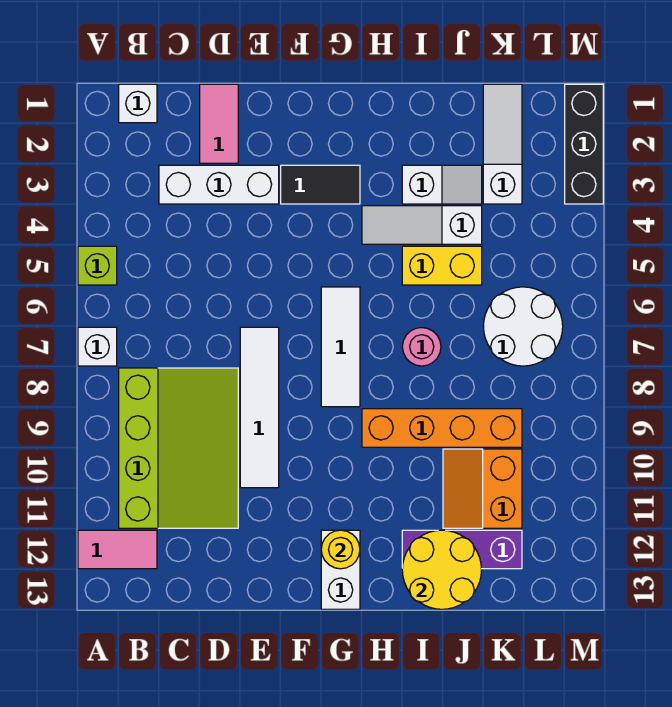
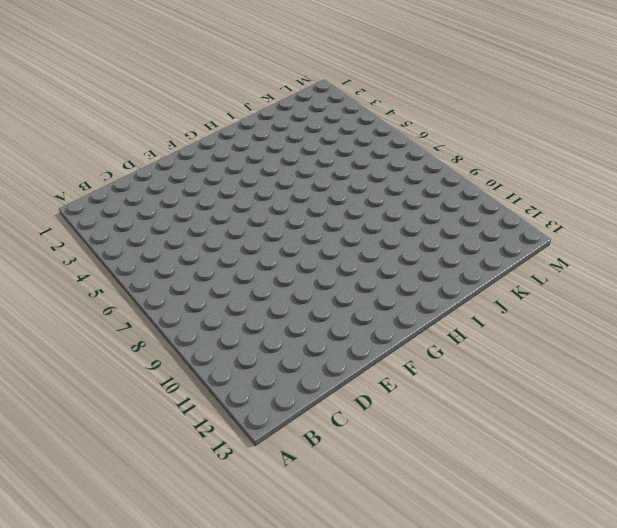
none -> lime brick A5 level 1
none -> white brick A7 level 1
none -> pink tile A12:B12 level 1

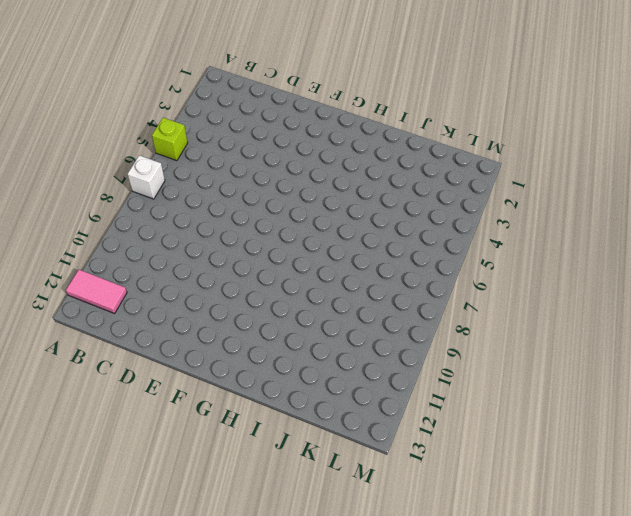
none -> white brick B1 level 1
none -> lime slope B8:D11 level 1 top B
none -> white brick C3:E3 level 1

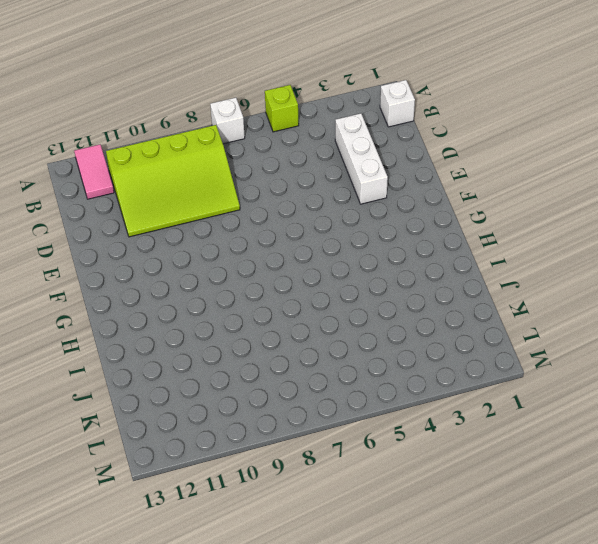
none -> pink tile D1:D2 level 1
none -> white tile E7:E10 level 1
none -> black tile F3:G3 level 1

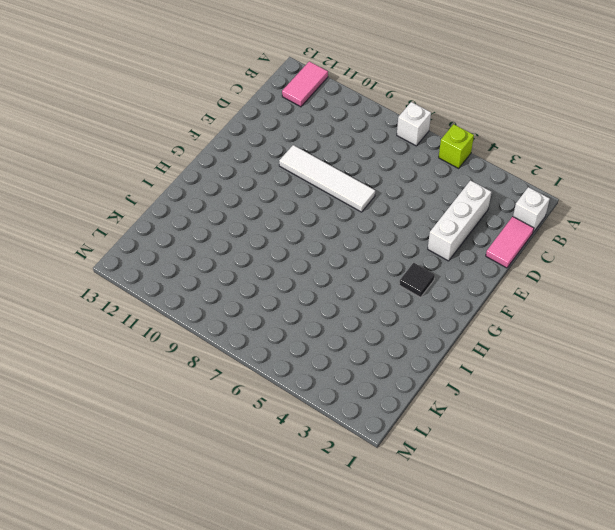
pink tile C1:D1 level 1 -> pink tile D1:D2 level 1
black tile G3 level 1 -> black tile F3:G3 level 1
none -> lime slope B8:D11 level 1 top B
none -> white tile G6:G8 level 1
none -> white brick G12:G13 level 1

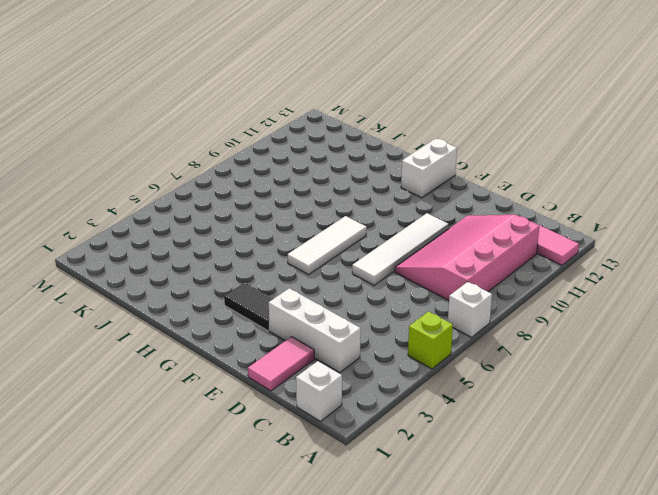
pink slope B8:D11 level 1 top B -> lime slope B8:D11 level 1 top B
none -> white slope H4:J4 level 1 top J
none -> orange brick H9:K9 level 1
none -> white slope I3:J3 level 1 top I

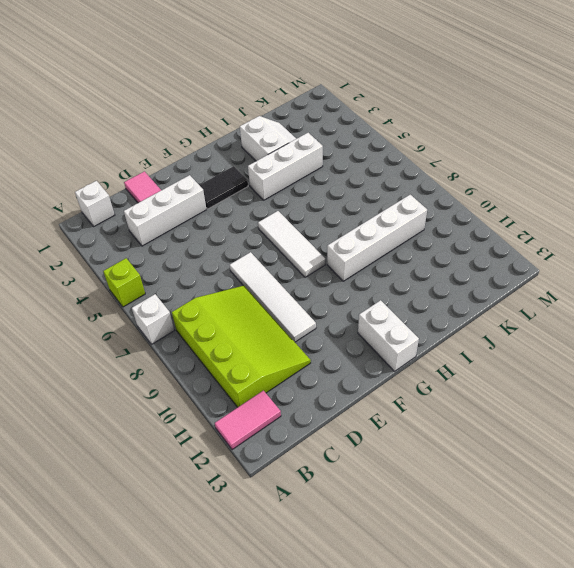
white brick H4:J4 level 1 -> white slope H4:J4 level 1 top J
white brick H9:K9 level 1 -> orange brick H9:K9 level 1
white slope I2:J3 level 1 top I -> white slope I3:J3 level 1 top I
none -> yellow brick I5:J5 level 1
none -> pink round brick I7 level 1
none -> purple brick I12:K12 level 1

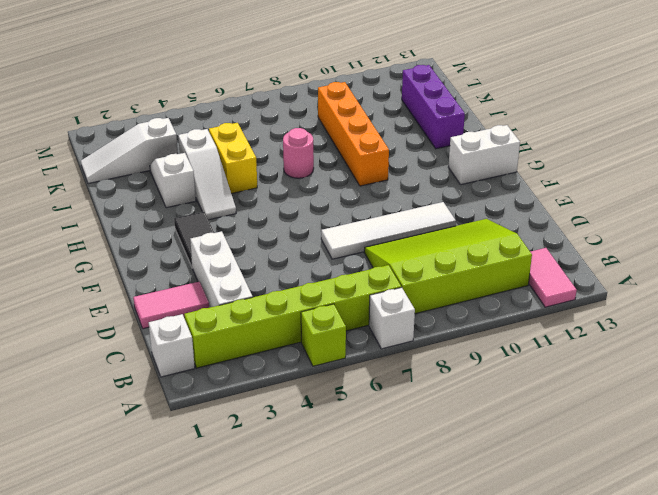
lime brick B2:B7 level 1 -> none
none -> white tile G6:G8 level 1
none -> orange slope J10:K11 level 1 top K
none -> white round brick K6:L7 level 1

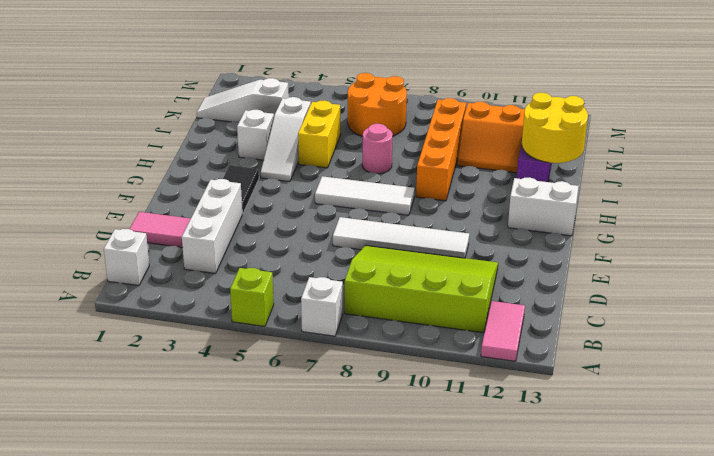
orange round brick K6:L7 level 1 -> white round brick K6:L7 level 1
none -> black brick M1:M3 level 1
none -> yellow round brick G12 level 2

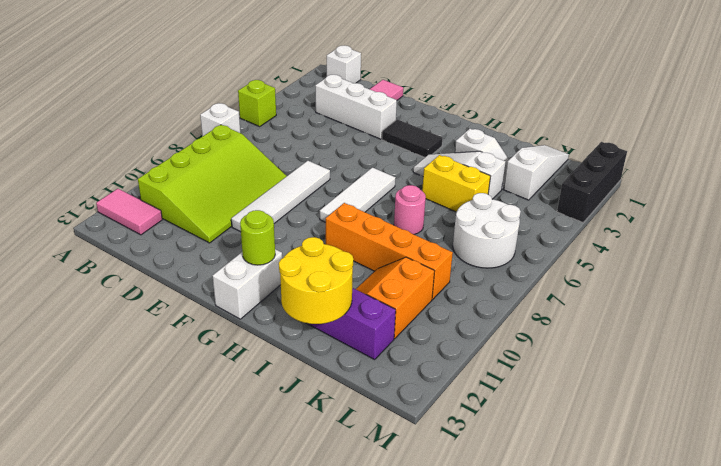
lime round brick G12 level 2 -> yellow round brick G12 level 2

